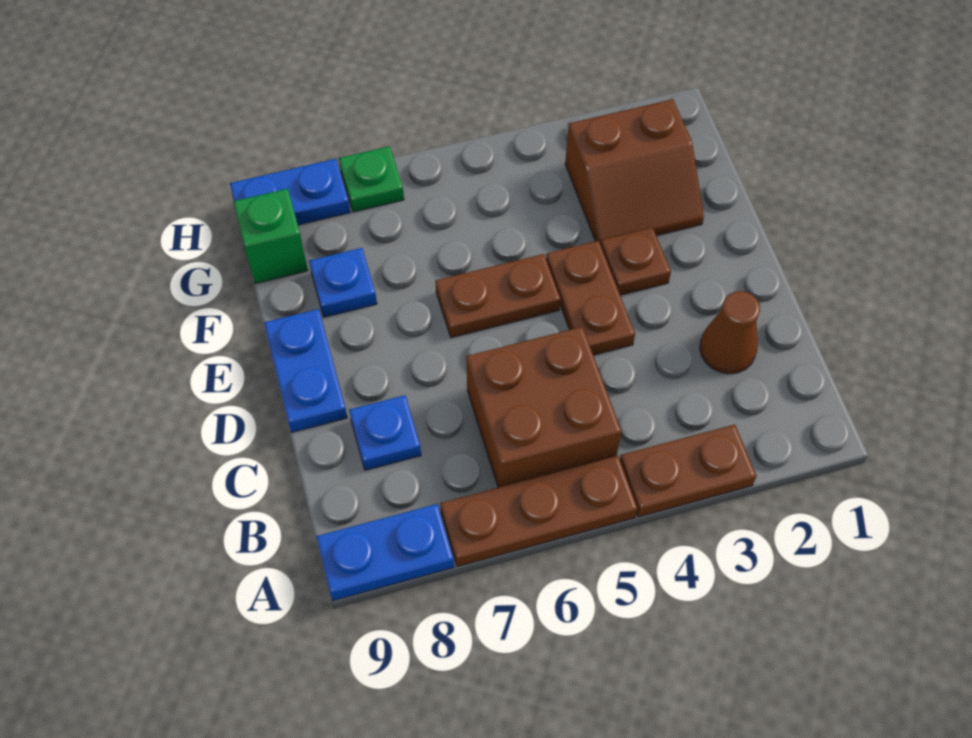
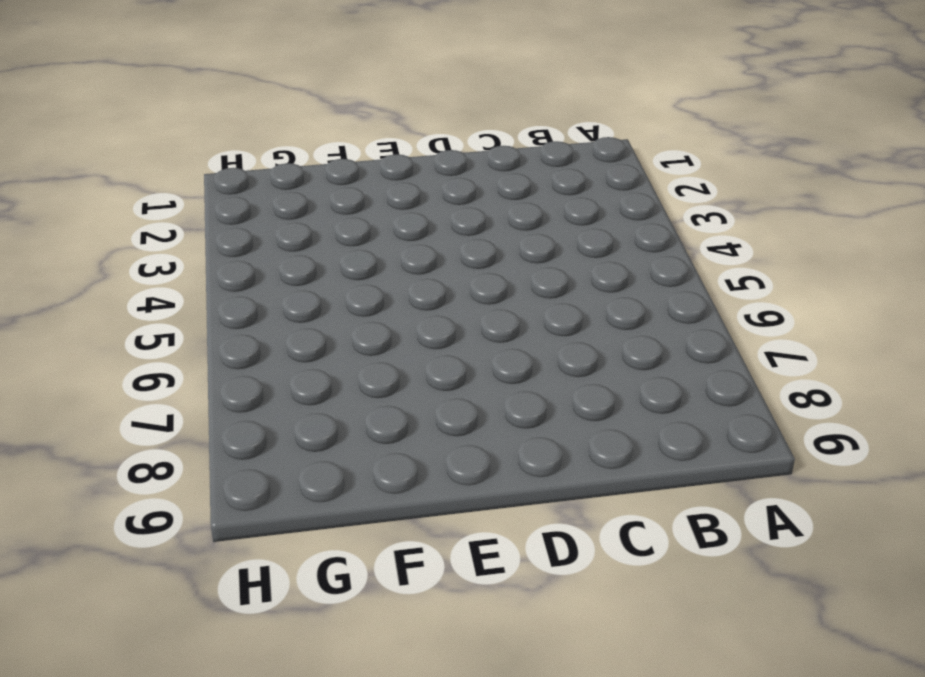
none -> brown plate A3:A4 level 1
none -> brown plate A5:A7 level 1
none -> blue plate A8:A9 level 1

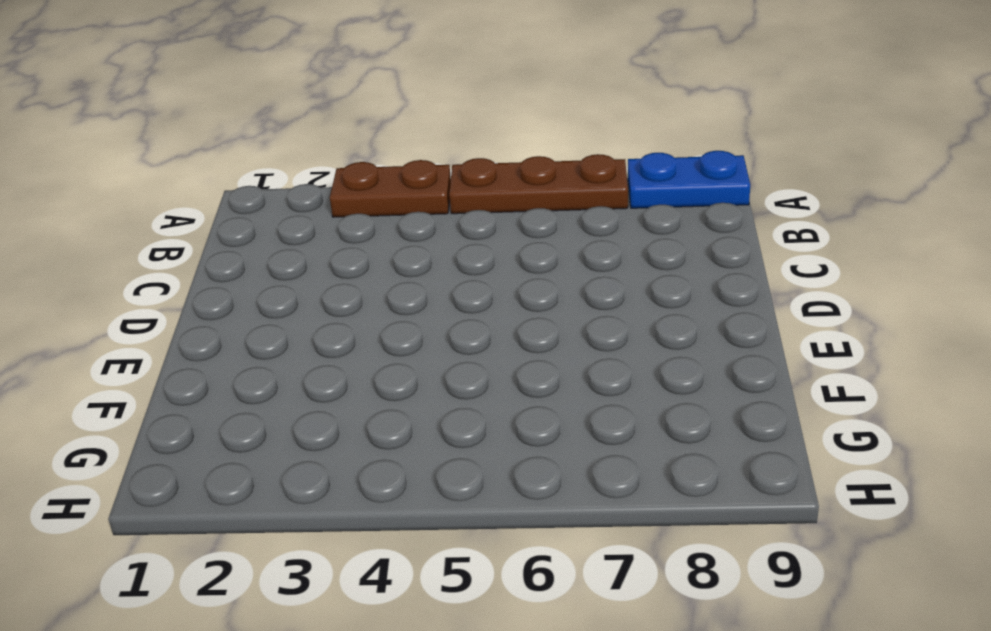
none -> brown brick B5:C6 level 1
none -> brown cone C2 level 1
none -> blue plate C8 level 1

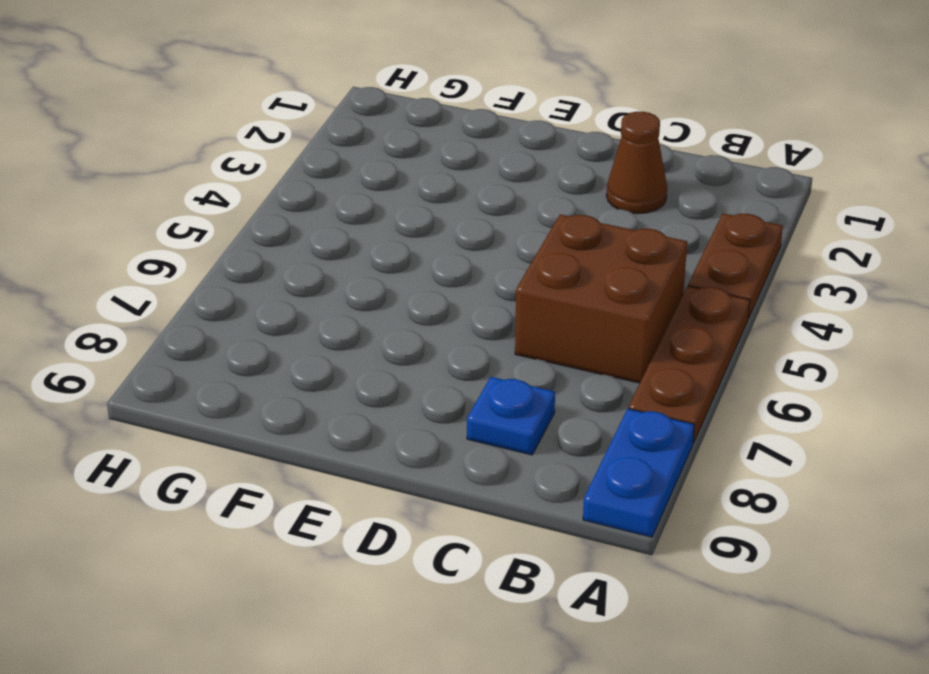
none -> brown plate D4:E4 level 1
none -> blue plate D9:E9 level 1
none -> brown plate E3 level 1

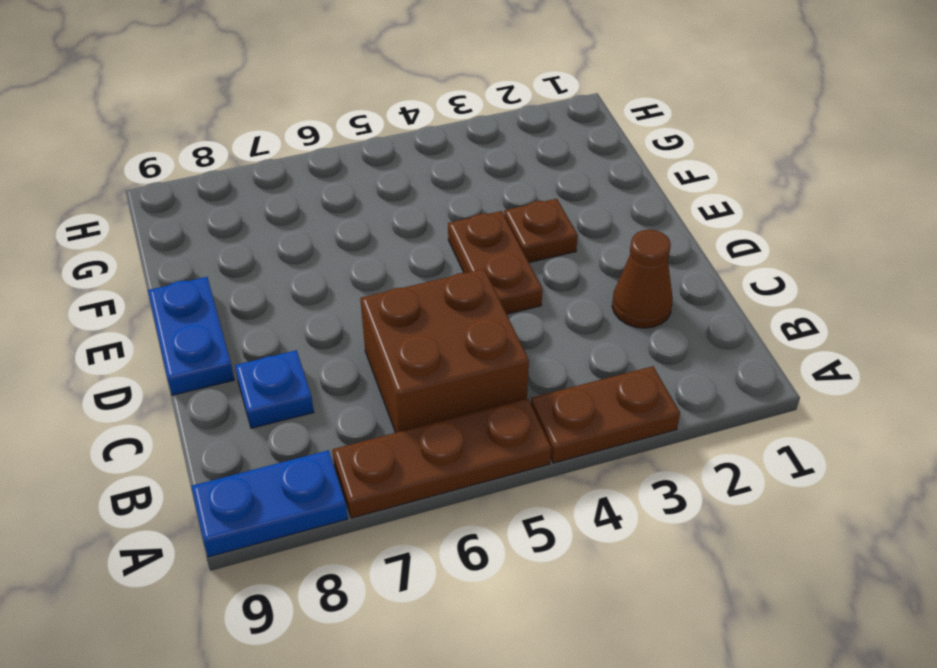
none -> brown plate E5:E6 level 1
none -> brown slope F2:G3 level 1 top G
none -> blue plate F8 level 1

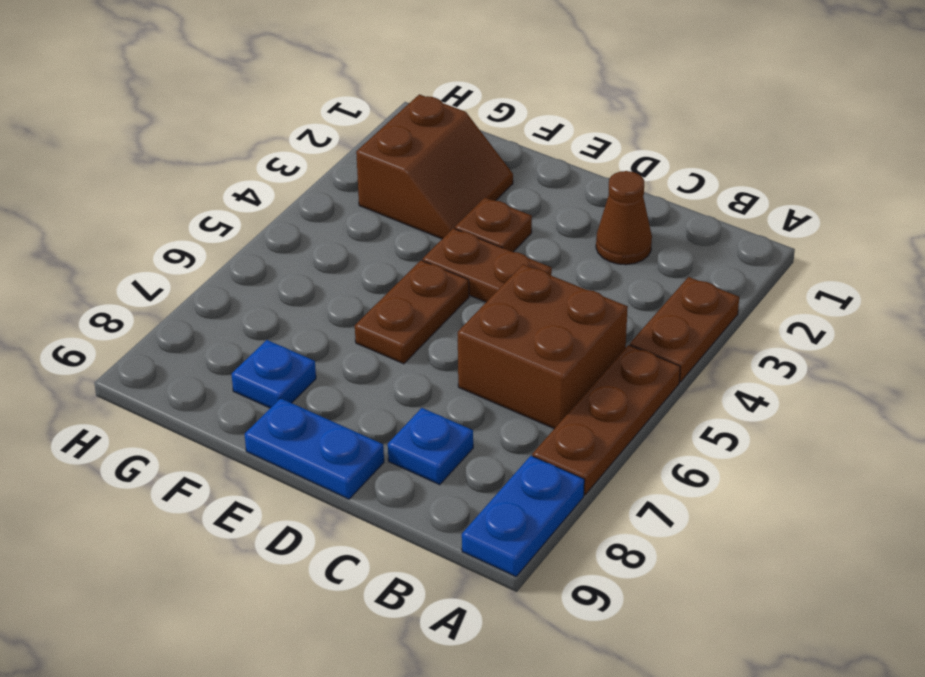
none -> green brick G9 level 1
none -> green plate H7 level 1
none -> blue plate H8:H9 level 1

